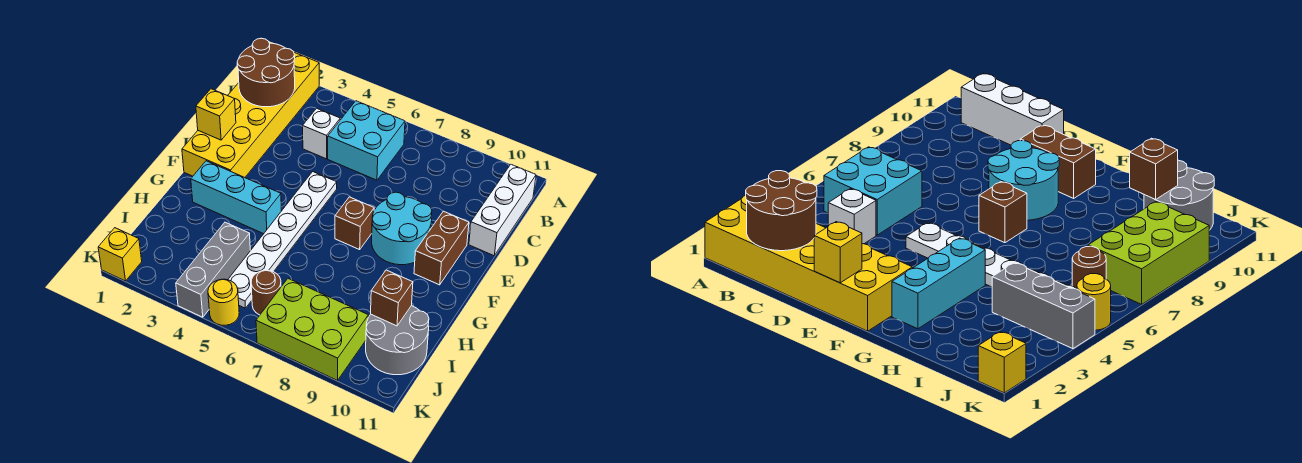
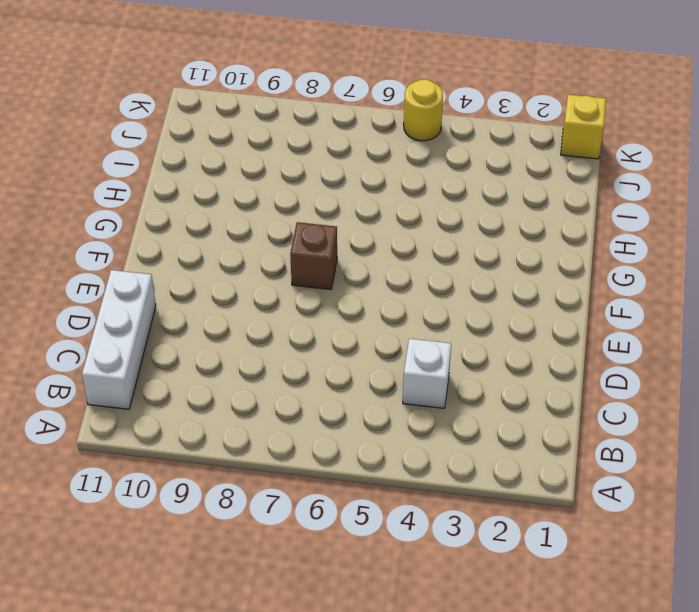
none -> yellow brick A1:F2 level 1
none -> cyan brick B5:C6 level 1
none -> white plate E5:J5 level 1

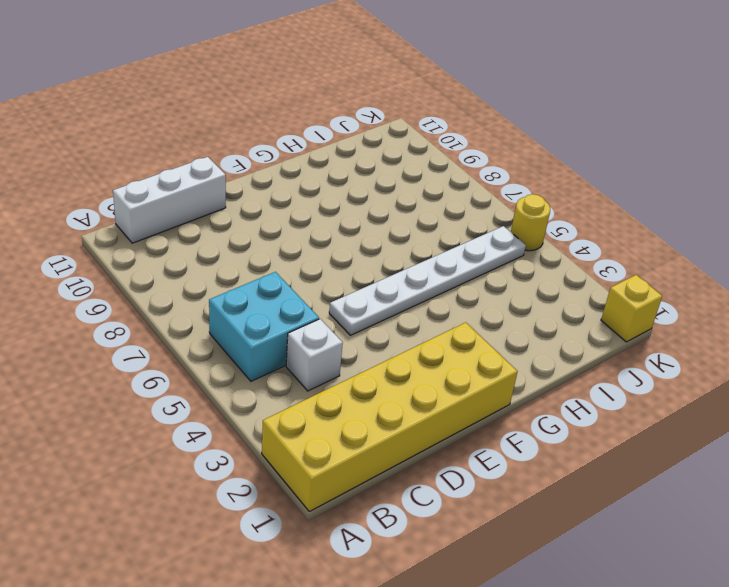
none -> cyan round brick E8:F9 level 1
none -> brown brick E10:F10 level 1
none -> brown brick F7 level 1

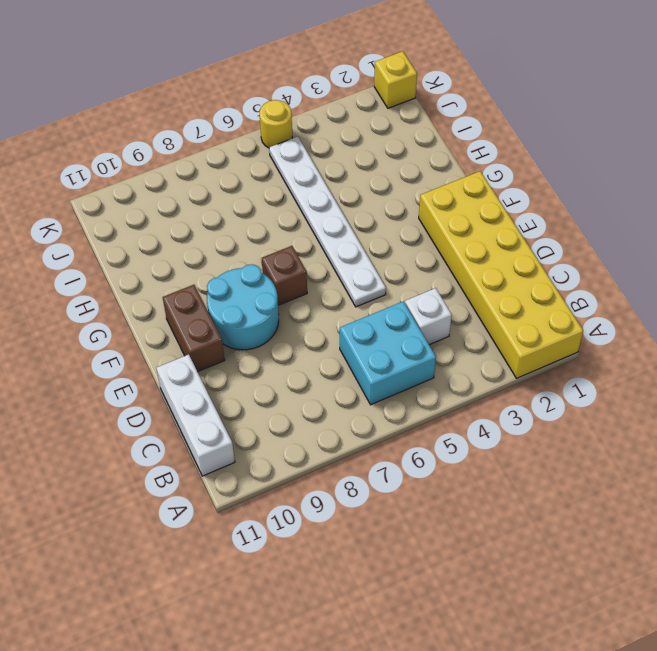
none -> cyan brick G2:G4 level 1
none -> grey brick I4:K4 level 1
none -> grey round brick I10:J11 level 1

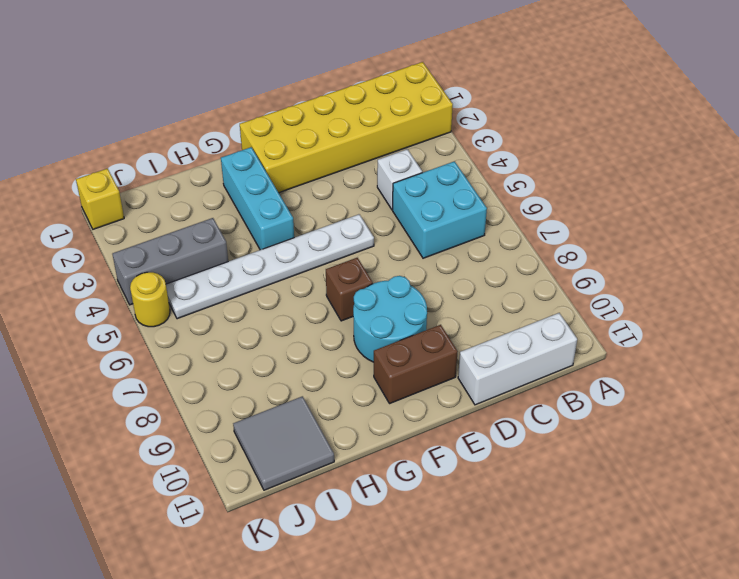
grey tile I10:J11 level 1 -> grey round brick I10:J11 level 1
none -> brown round brick J6 level 1
none -> lime brick J7:K9 level 1
none -> brown round brick B1:C2 level 2

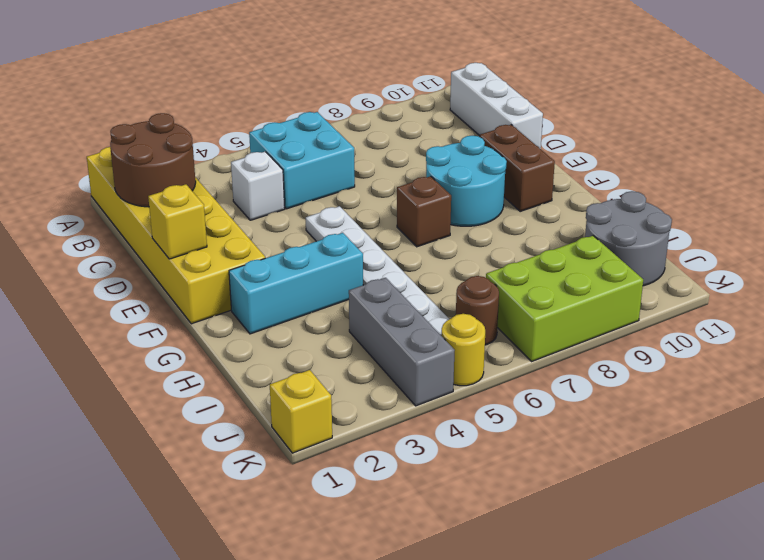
none -> brown brick I10 level 2

